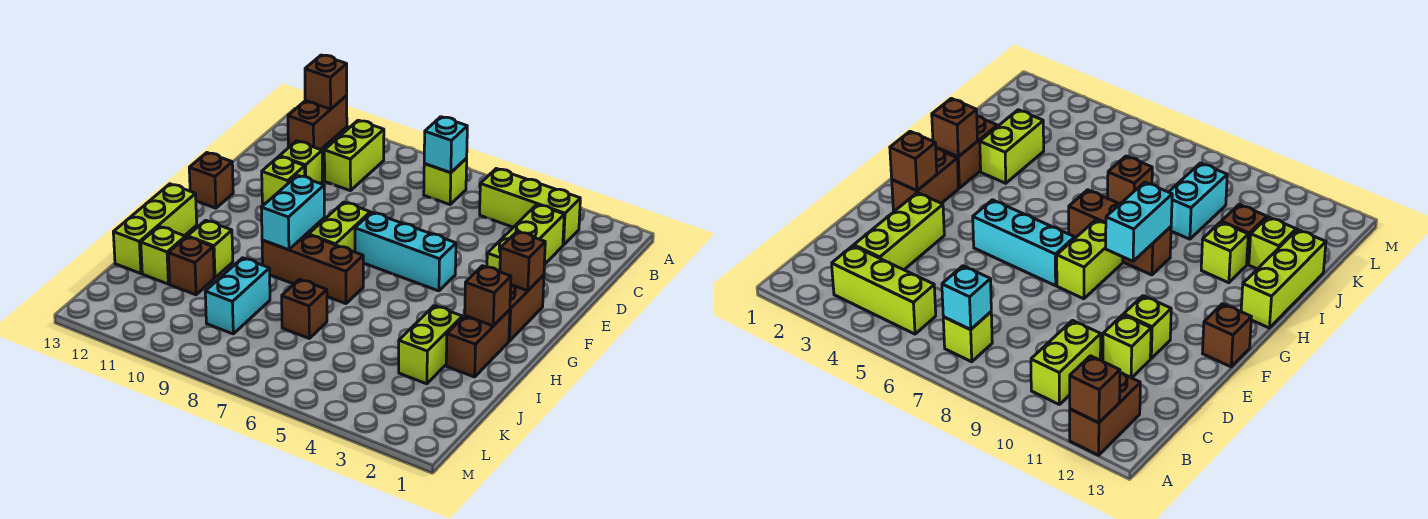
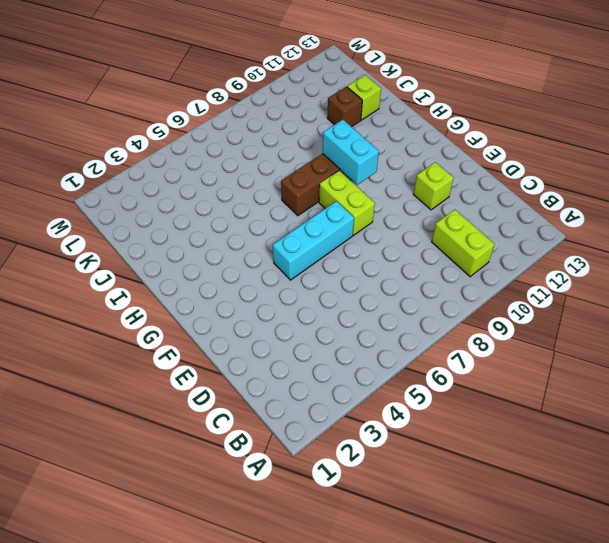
none -> brown brick A12:B12 level 1
none -> lime brick B3:B5 level 1
none -> lime brick B7 level 1

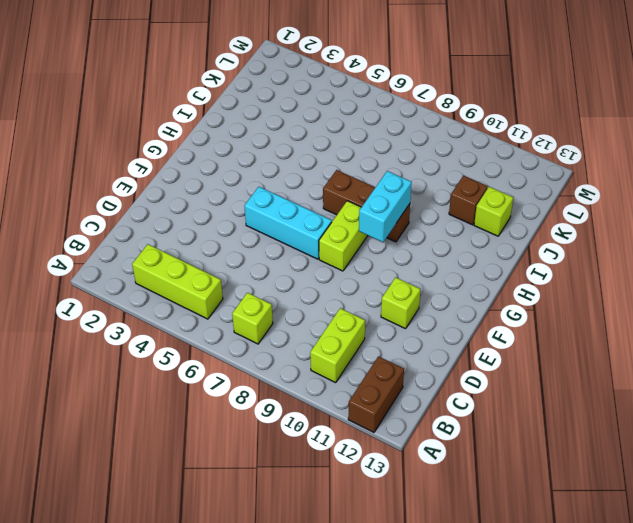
none -> lime brick C3:E3 level 1
none -> lime brick D11 level 1
none -> brown brick F2:G2 level 1

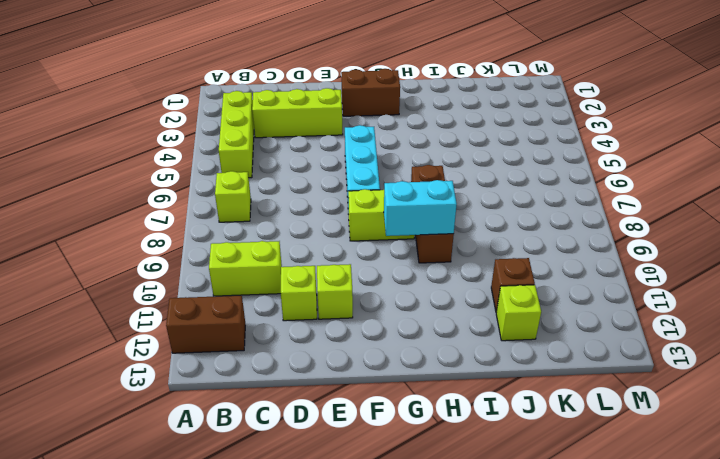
none -> brown brick F13 level 1
none -> brown brick H2:I2 level 1
none -> lime brick H13:J13 level 1

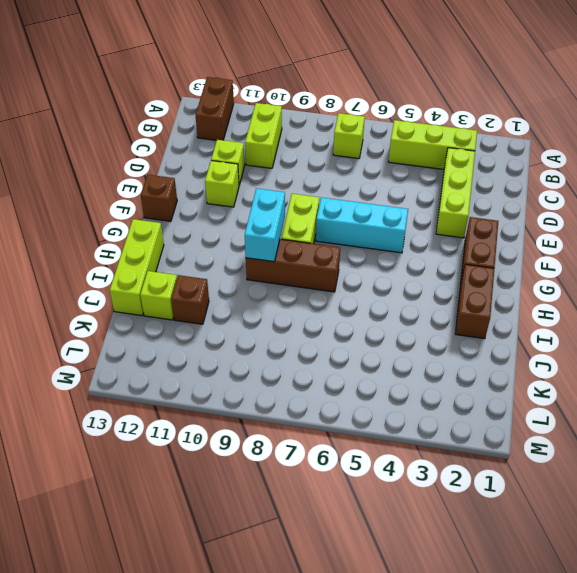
none -> lime brick I3:J3 level 1
none -> lime brick I11 level 1
none -> brown brick J7 level 1

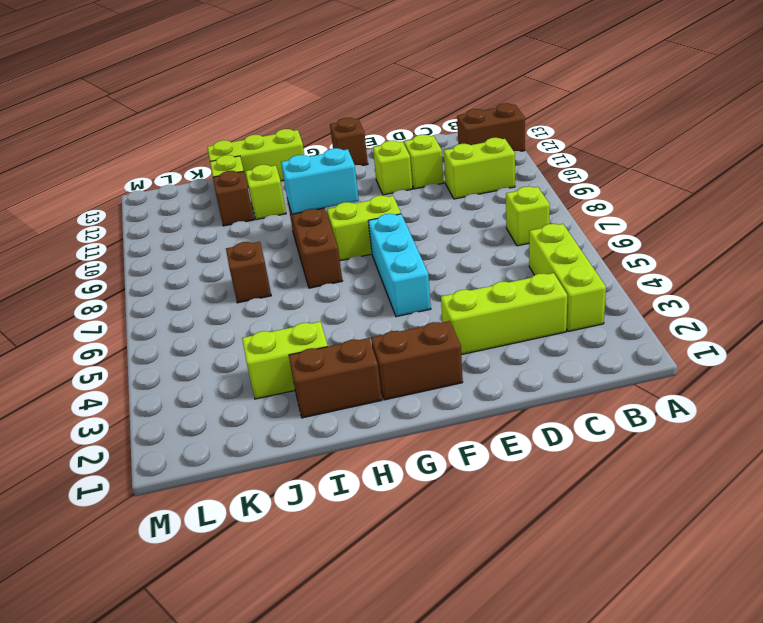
none -> cyan brick J9:K9 level 1
none -> brown brick A12 level 2
none -> cyan brick B7 level 2

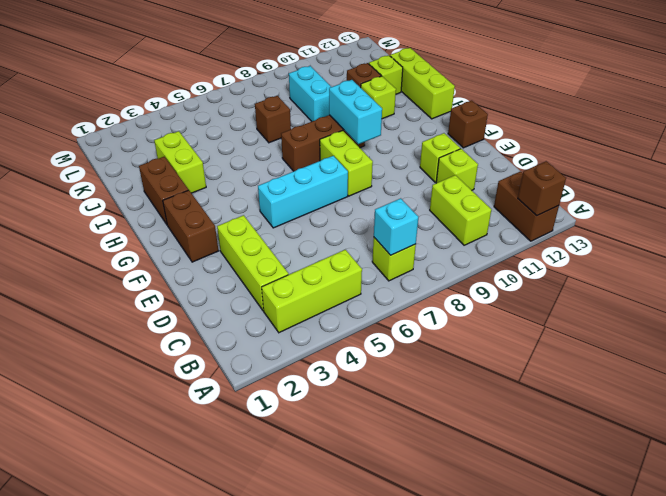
none -> brown brick F2 level 2
none -> brown brick H2 level 2

